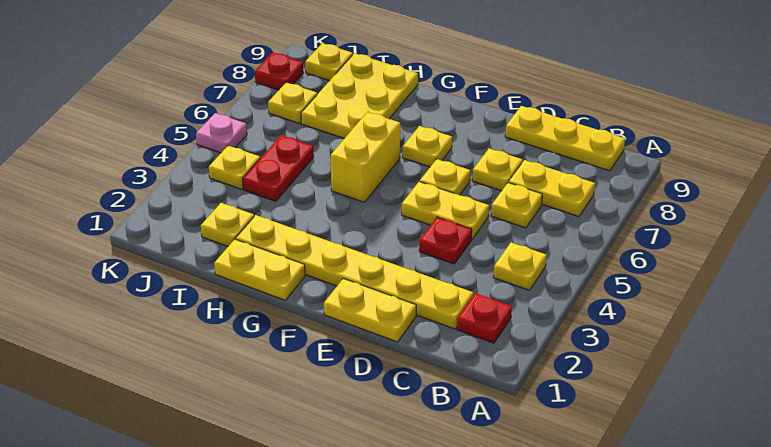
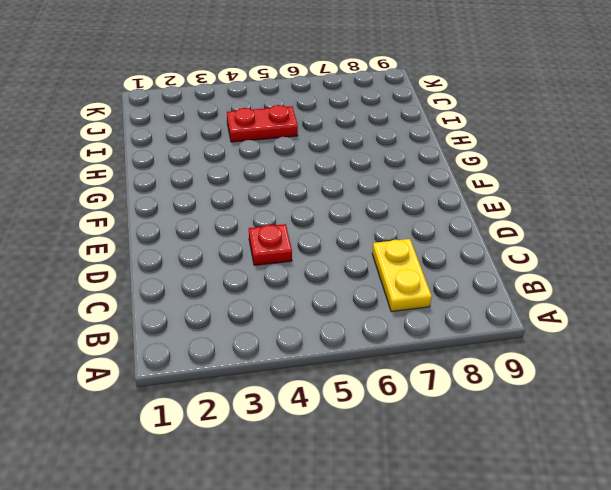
none -> red plate B2 level 1
none -> yellow plate B4 level 1
none -> yellow plate B9:D9 level 1

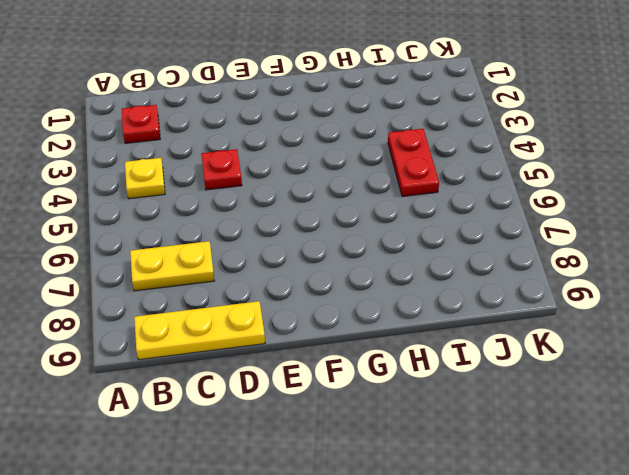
none -> yellow plate C2:H2 level 1
none -> yellow plate C6 level 1
none -> yellow plate D1:E1 level 1

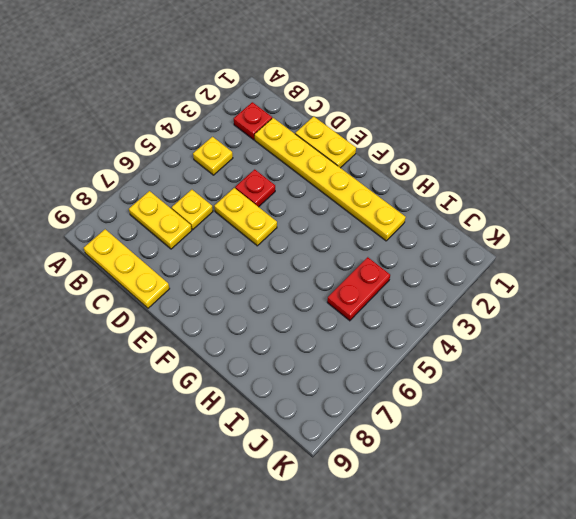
none -> yellow plate D7 level 1
none -> yellow plate E6 level 1
none -> yellow plate F7 level 1

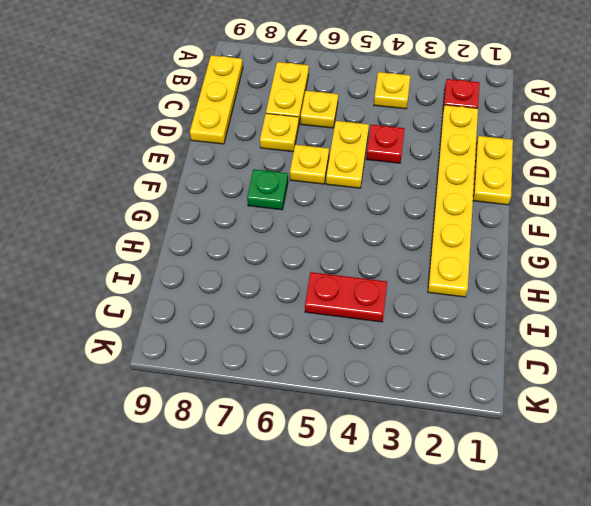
green plate F7 level 1 -> yellow plate F7 level 1
none -> yellow plate G1:H1 level 1
none -> yellow brick G5:G6 level 1
none -> yellow plate H7:I9 level 1

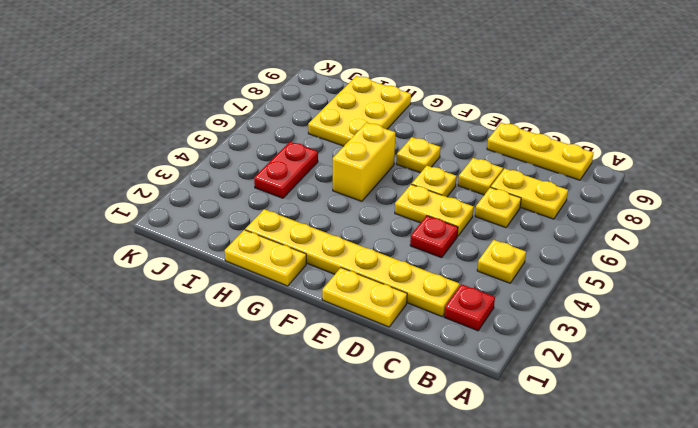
none -> yellow plate I2 level 1
none -> yellow plate J4 level 1
none -> yellow plate J7 level 1

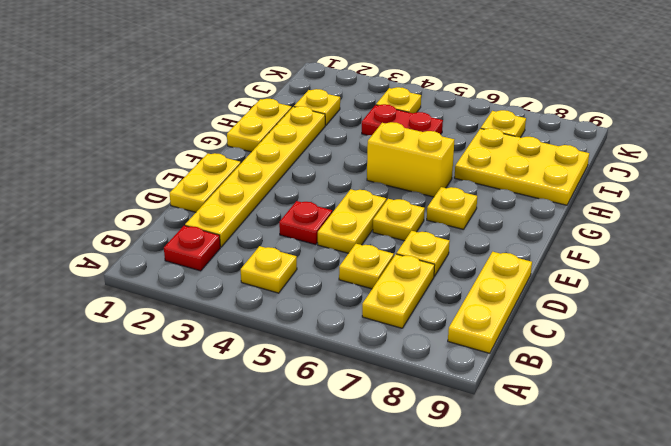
none -> yellow plate J9 level 1
none -> pink plate K5 level 1
none -> red plate K8 level 1

